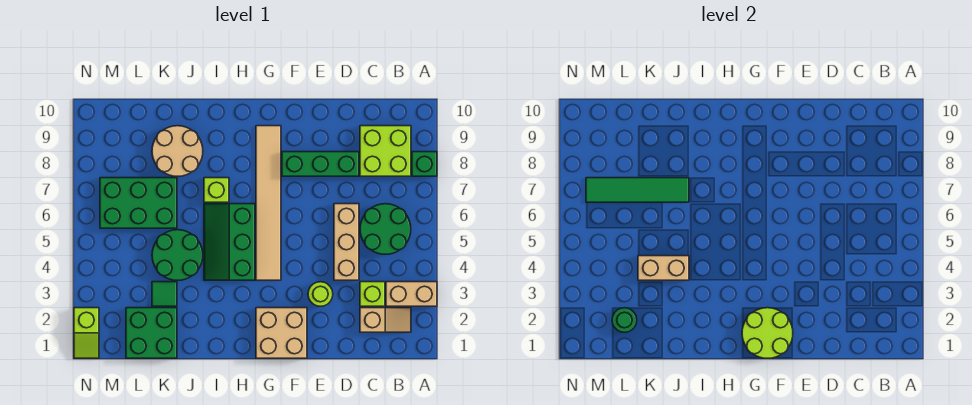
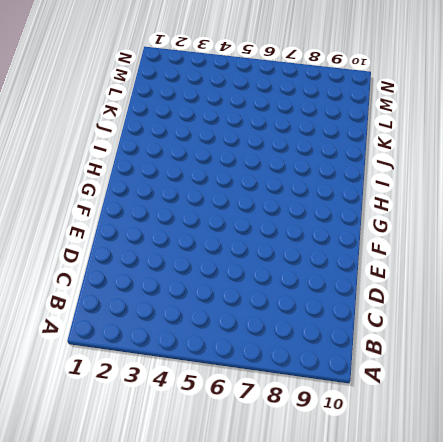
none -> tan brick A3:B3 level 1
none -> green brick A8 level 1
none -> tan slope B2:C2 level 1 top C

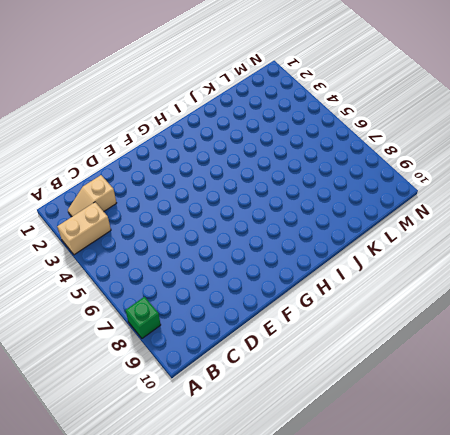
none -> green round brick B5:C6 level 1
none -> lime brick B8:C9 level 1
none -> lime brick C3 level 1

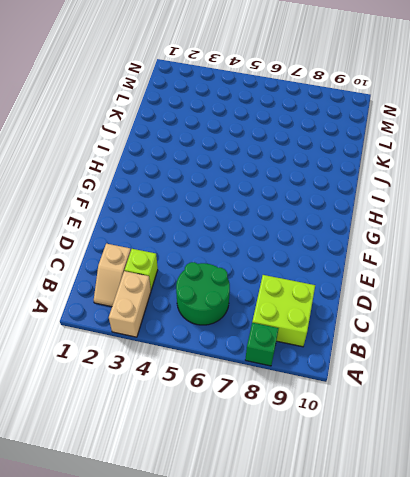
none -> tan brick D4:D6 level 1
none -> green brick D8:F8 level 1
none -> lime round brick E3 level 1

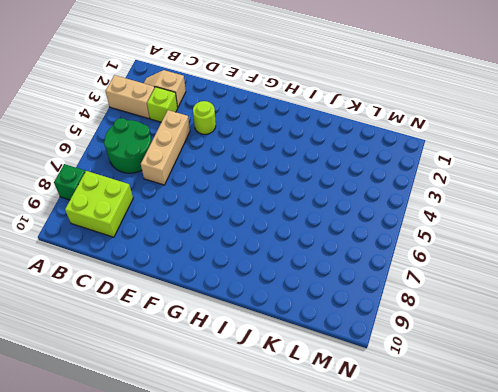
none -> green brick D8:F8 level 1
none -> tan brick F1:G2 level 1
none -> tan tile G4:G9 level 1

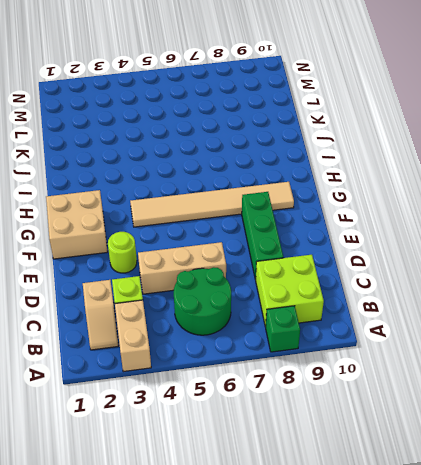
none -> green slope H4:I6 level 1 top H
none -> lime brick I7 level 1
none -> green round brick J4:K5 level 1

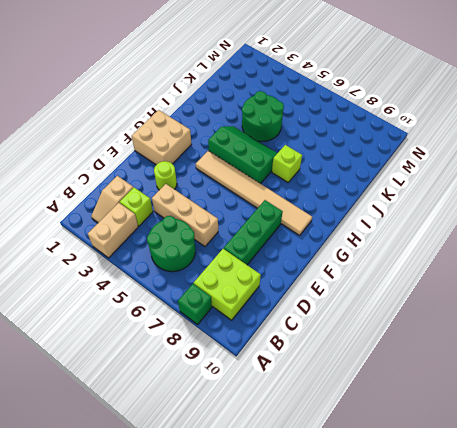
none -> tan round brick J8:K9 level 1
none -> green brick K1:L2 level 1
none -> green tile K3 level 1

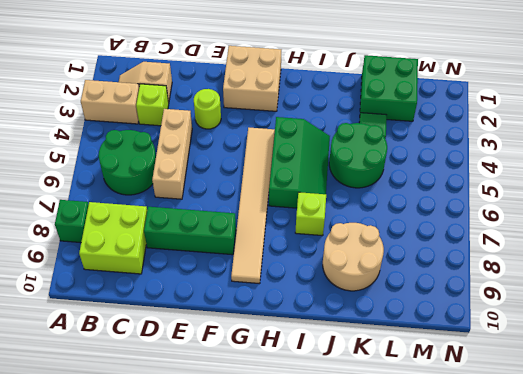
none -> green brick K6:M7 level 1
none -> lime slope N1:N2 level 1 top 2
none -> lime round brick F1:G2 level 2

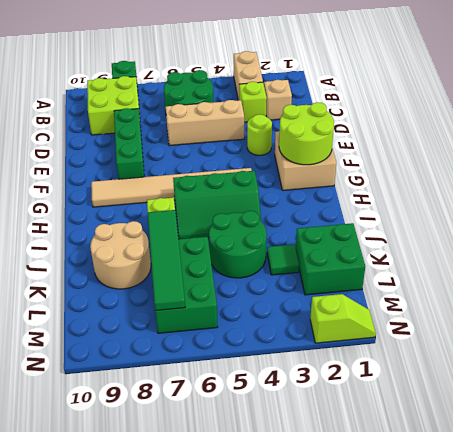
none -> tan brick J4:K4 level 2
none -> green round brick L2 level 2

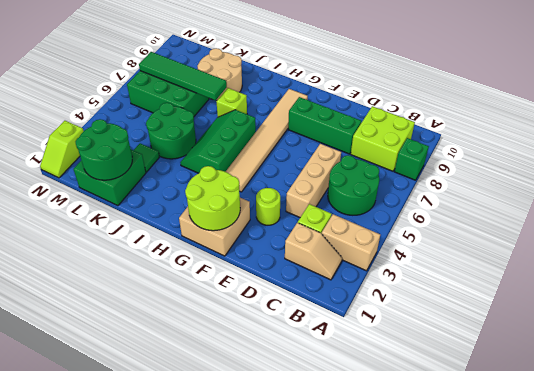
green round brick K1:L2 level 2 -> green round brick L2 level 2
none -> tan brick J4:K4 level 2

